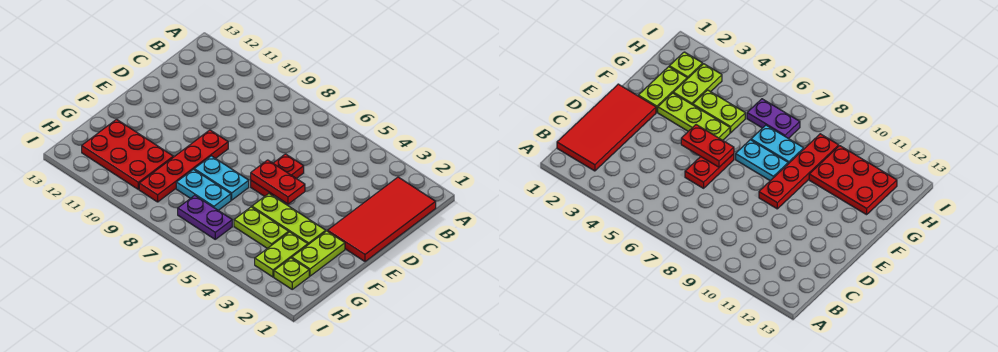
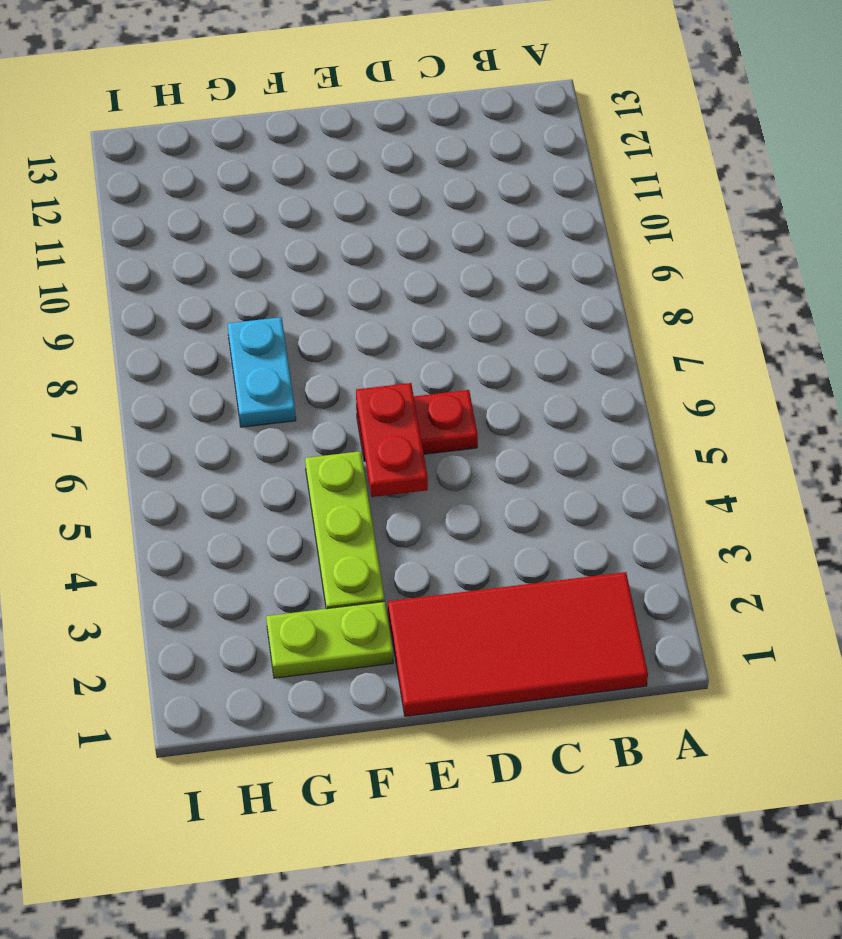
none -> red plate E9:H9 level 1
none -> cyan plate F7:F8 level 1
none -> lime plate G3:H3 level 1

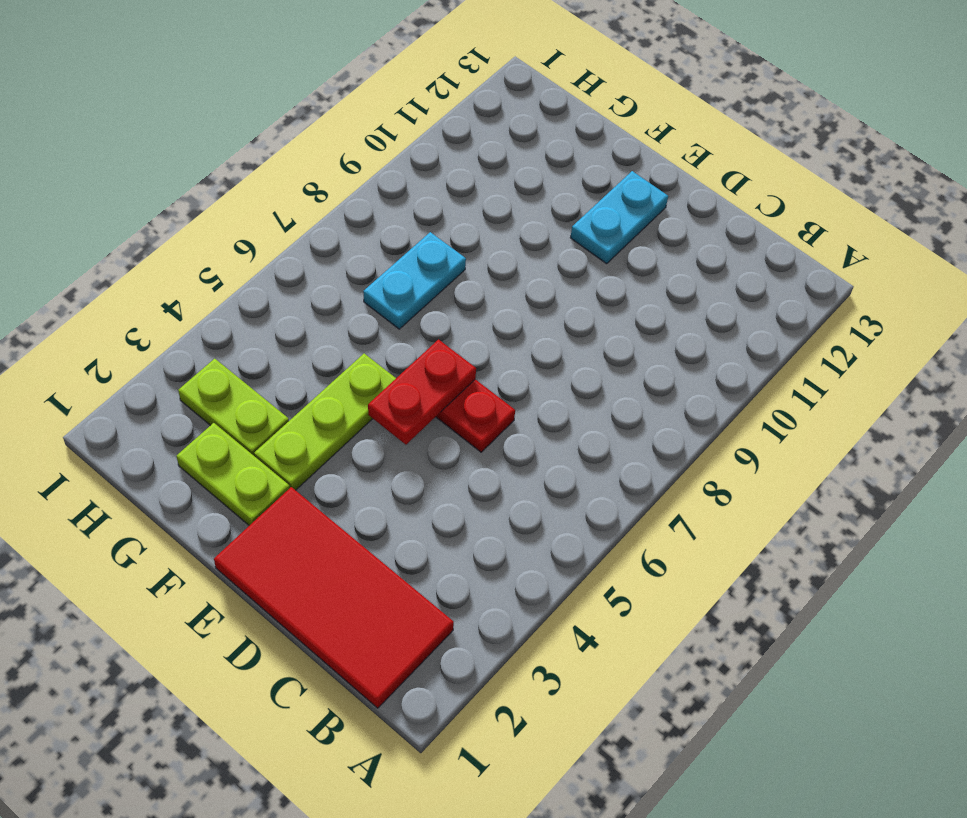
cyan plate E11:E12 level 1 -> cyan plate F7:F8 level 1
none -> red plate E9:H9 level 1
none -> lime plate G4:G5 level 1
none -> red plate G10:H12 level 1

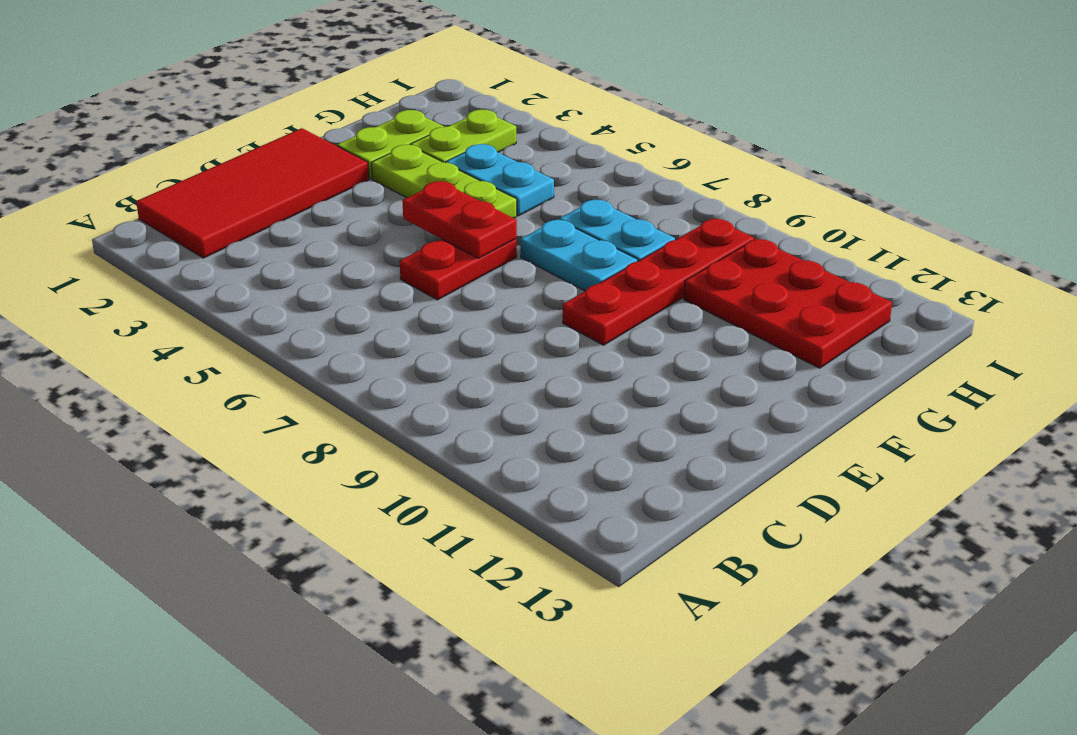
cyan plate G4:G5 level 1 -> lime plate G4:G5 level 1
none -> lime plate H2 level 1
none -> purple plate H6:H7 level 1

